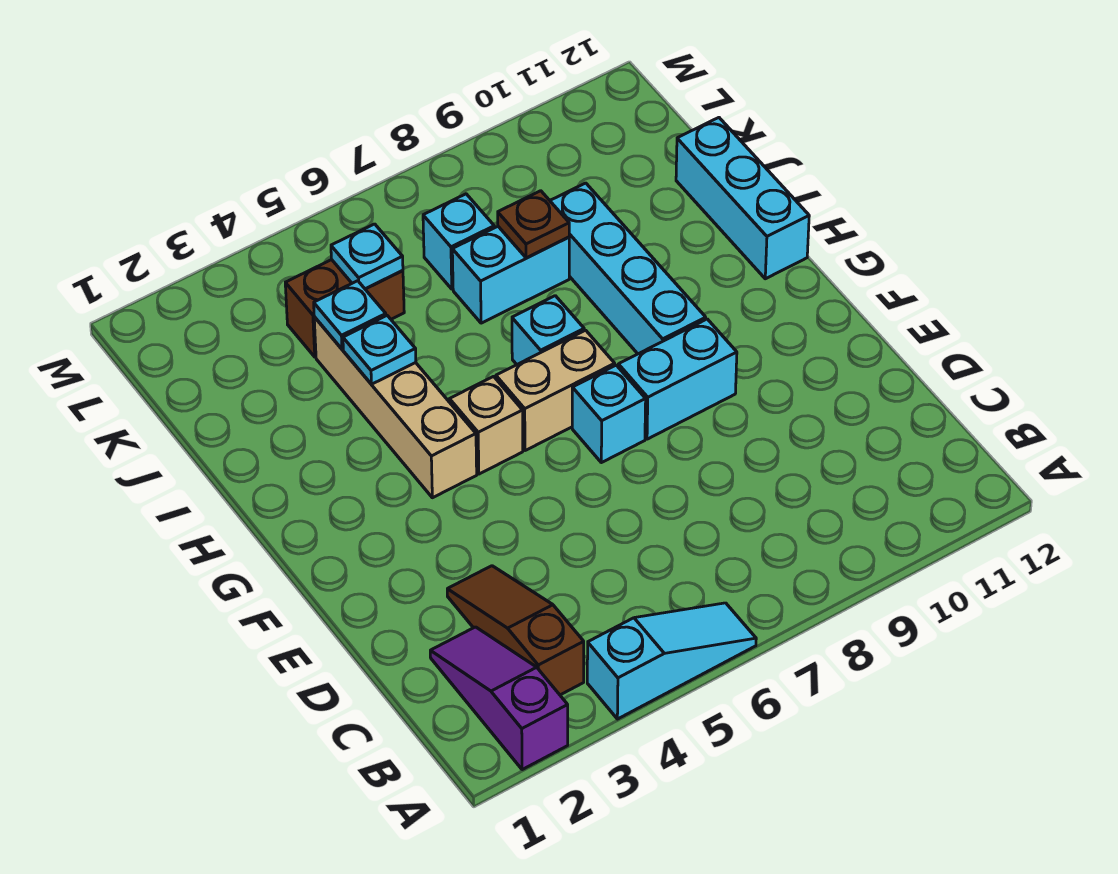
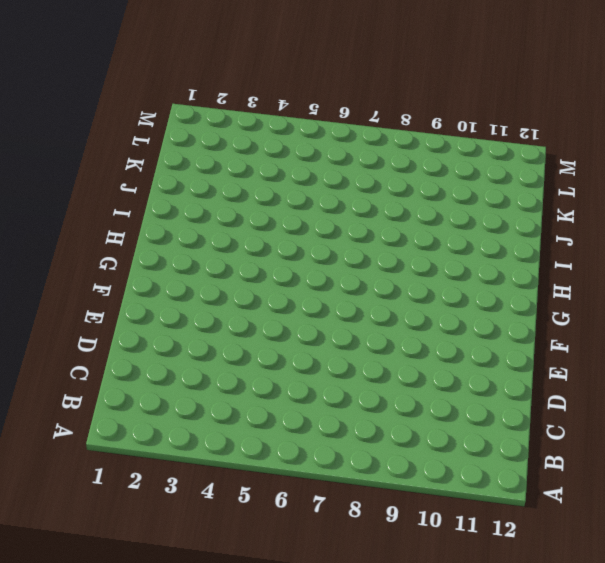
none -> purple slope A2:C2 level 1 top A
none -> cyan slope A4:A6 level 1 top 4
none -> brown slope B3:D3 level 1 top B

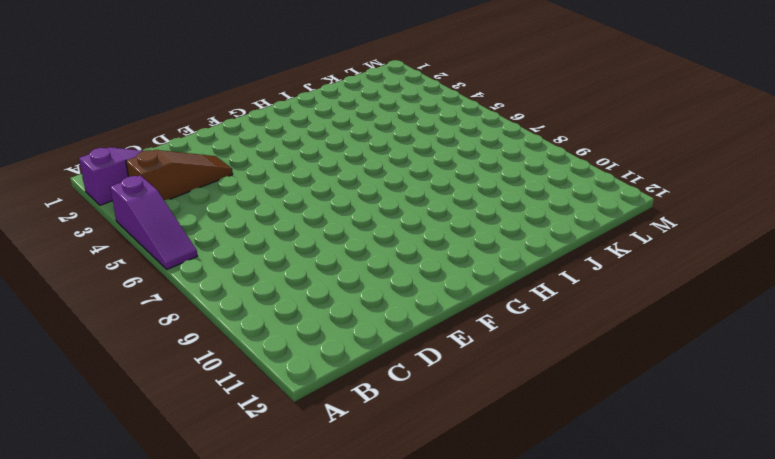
purple slope A4:A6 level 1 top 4 -> cyan slope A4:A6 level 1 top 4
none -> cyan brick F7 level 1
none -> cyan brick F8:F9 level 1
none -> tan brick G4:J4 level 1

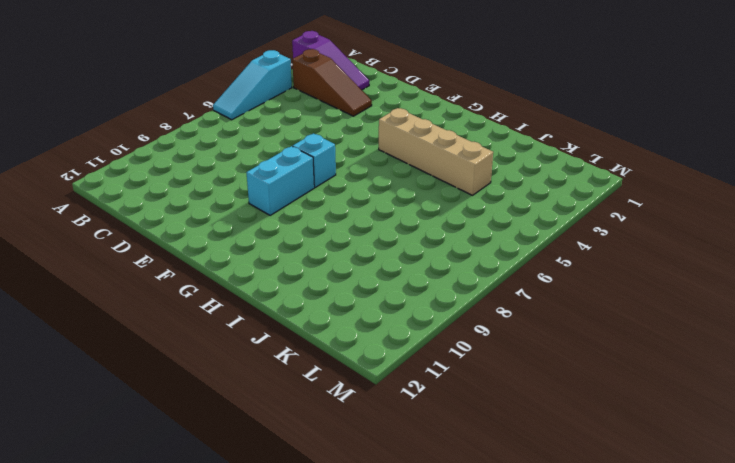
none -> tan brick G5 level 1
none -> tan brick G6:G7 level 1
none -> cyan brick G9:J9 level 1

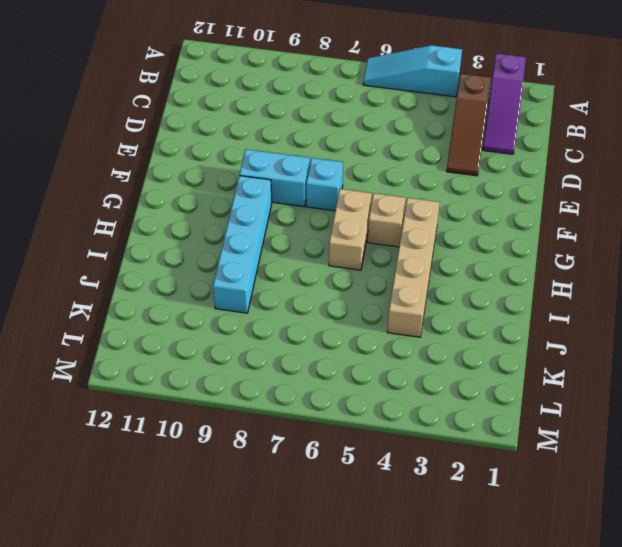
tan brick G6:H6 level 1 -> tan brick G6:G7 level 1
none -> cyan brick H7 level 1
none -> cyan brick H12:J12 level 1
none -> cyan brick J7:J8 level 1

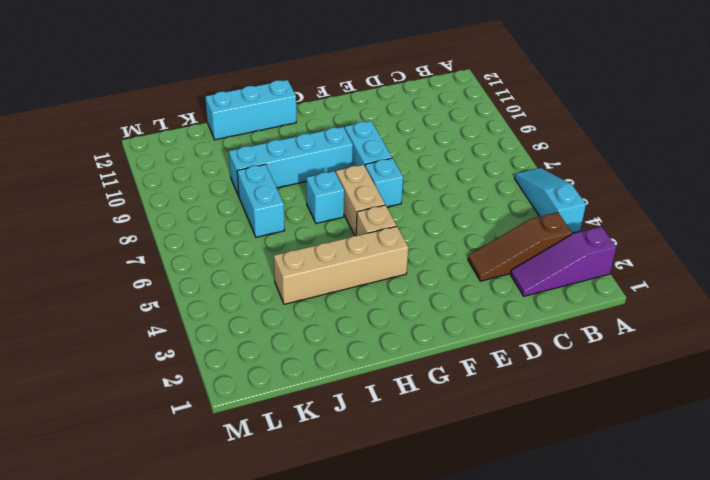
none -> brown brick K4:K5 level 1
none -> cyan brick K7 level 1
none -> cyan plate I4 level 2

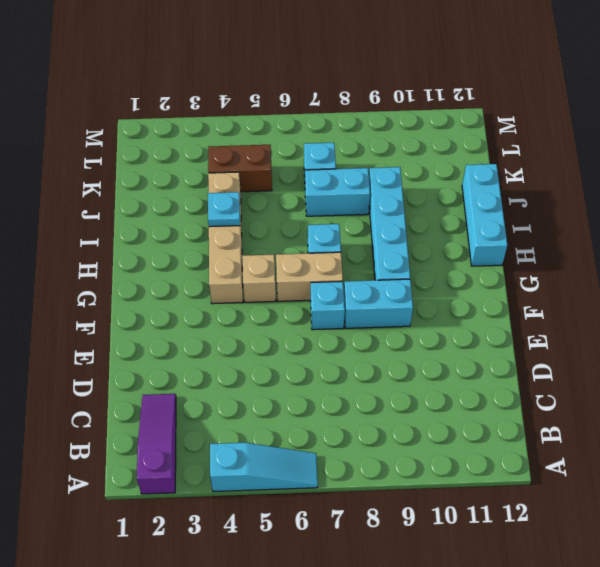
none -> brown slope B3:D3 level 1 top B
none -> cyan plate J4 level 2
none -> brown plate J8 level 2

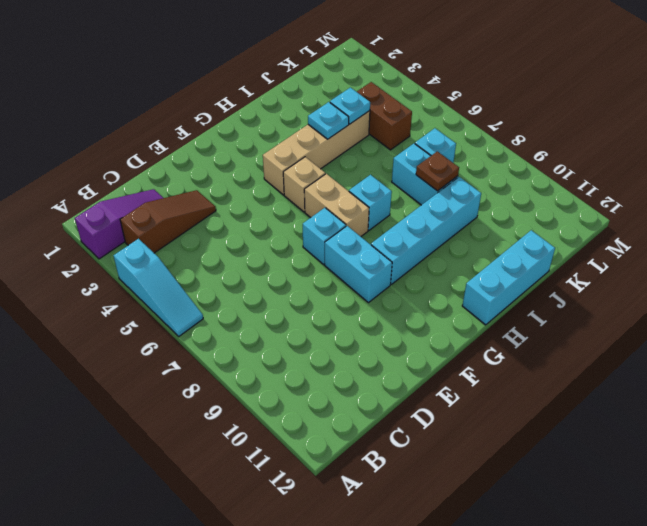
none -> cyan plate K5 level 2

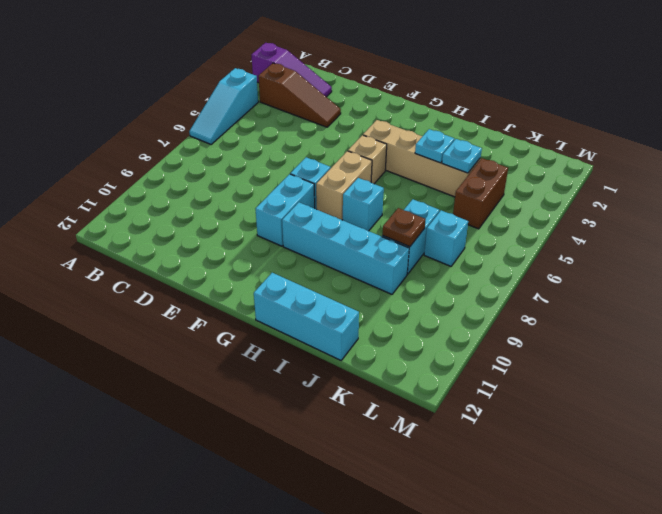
none -> cyan plate K5 level 2

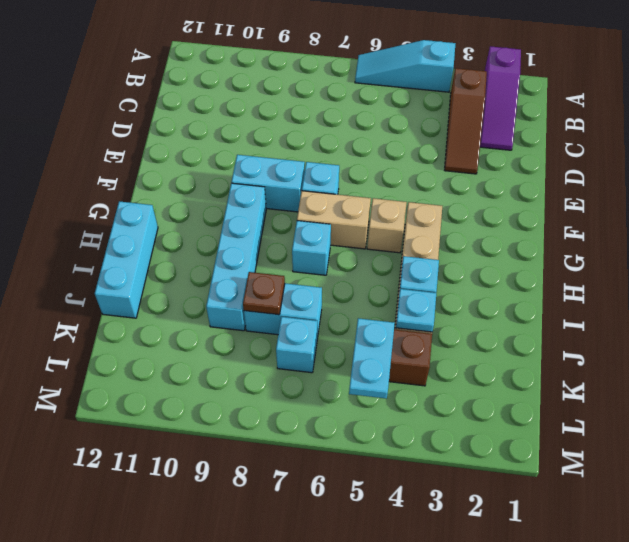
cyan plate K5:L5 level 2 -> cyan plate K5 level 2

